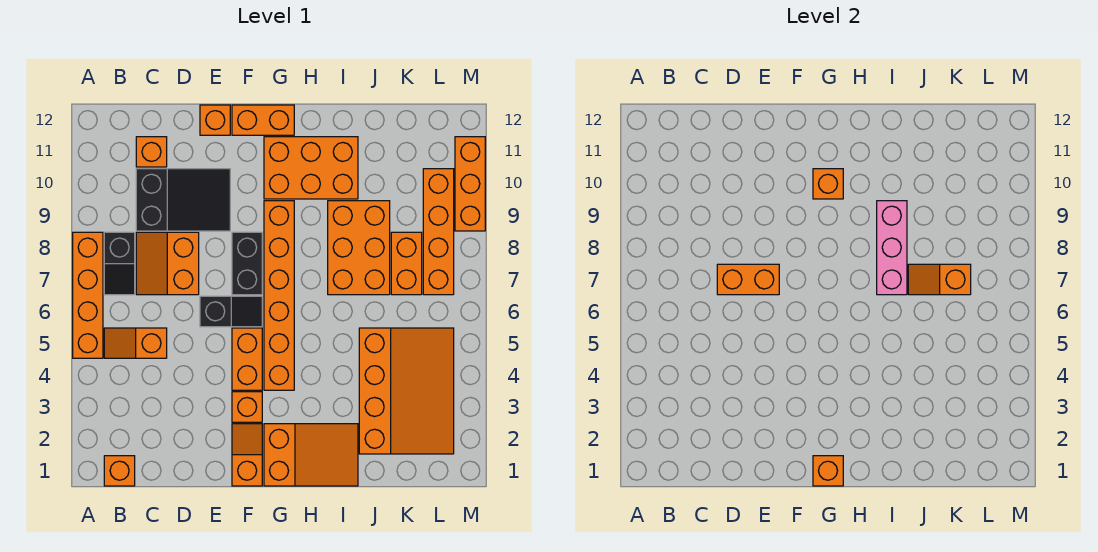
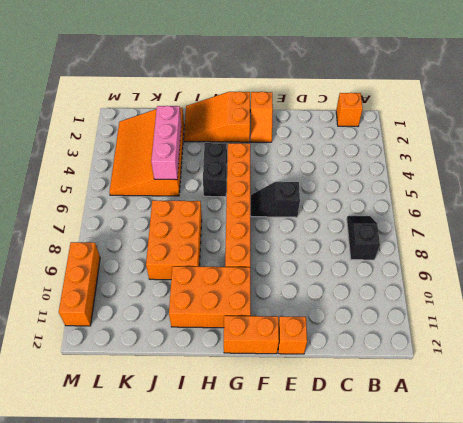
black brick H4:H5 level 1 -> black brick F7:F8 level 1
pink brick J3:J5 level 2 -> pink brick I7:I9 level 2
none -> orange brick A5:A8 level 1
none -> orange slope B5:C5 level 1 top C
none -> orange slope C7:D8 level 1 top D

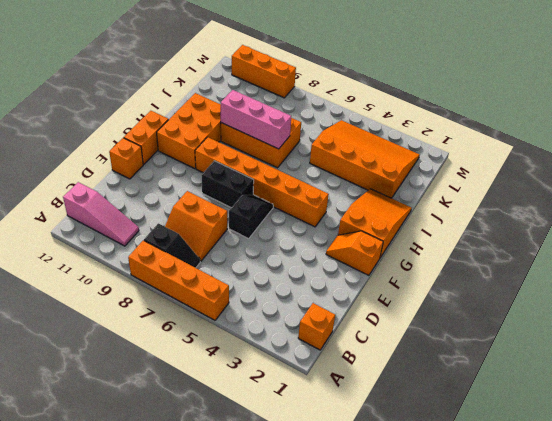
pink slope B10:B12 level 1 top 12 -> none
none -> orange slope B5:C5 level 1 top C
none -> black slope C9:E10 level 1 top C
none -> orange brick C11 level 1

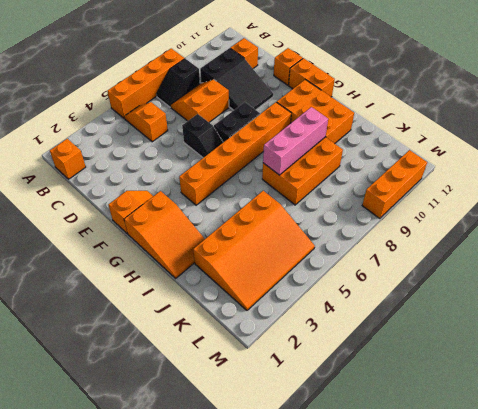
none -> orange brick F3 level 1
none -> orange brick F4:F5 level 1
none -> orange brick K7:K8 level 1

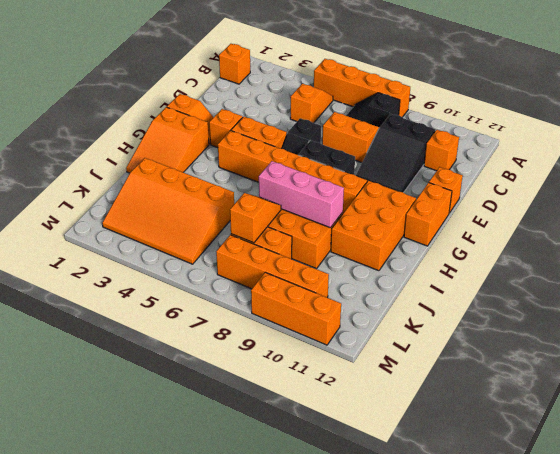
none -> orange brick D7:E7 level 2
none -> orange brick G1 level 2
none -> orange brick G10 level 2

